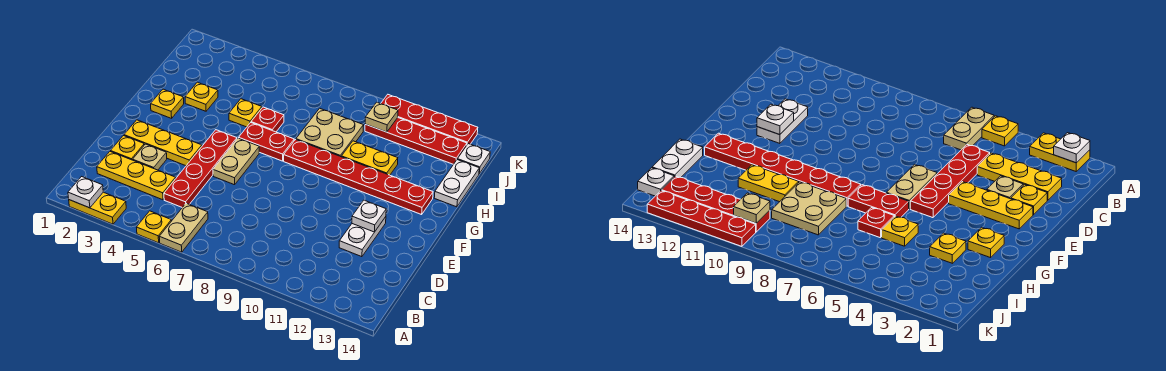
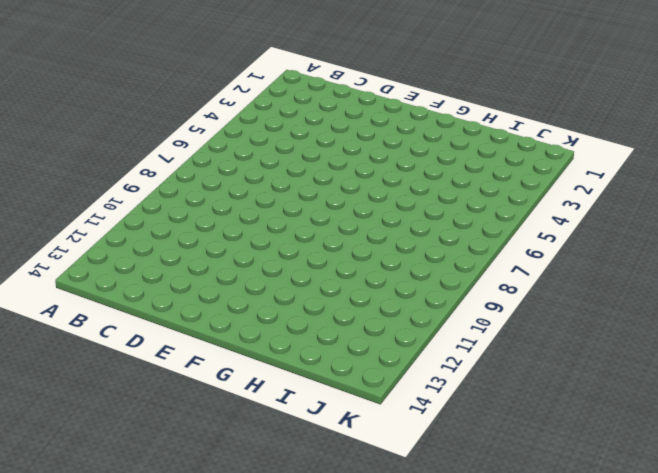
none -> yellow plate A2:A3 level 1
none -> yellow plate A5 level 1
none -> tan plate A6:B6 level 1

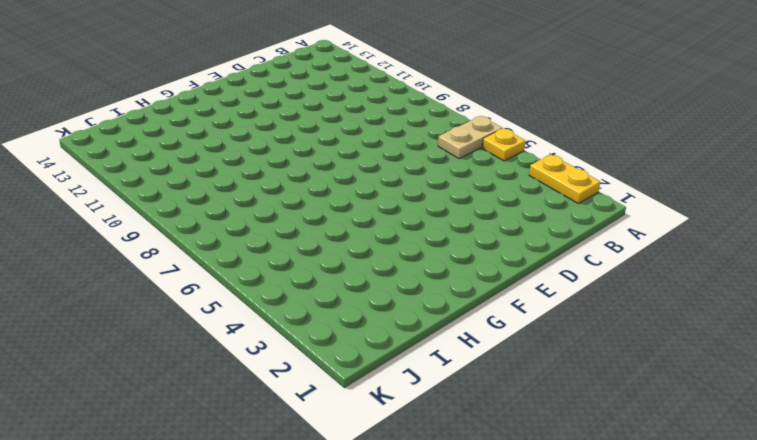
none -> yellow plate C2:C4 level 1
none -> red plate C5:F5 level 1
none -> yellow plate D2 level 1

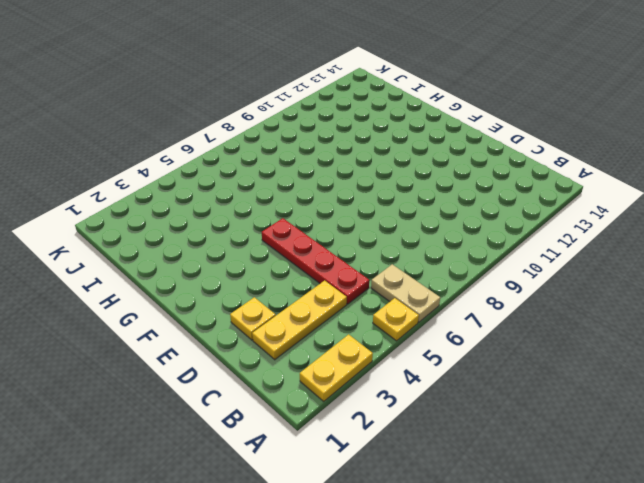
none -> tan plate D3 level 1
none -> white plate D12:E12 level 1
none -> yellow plate E2:E4 level 1

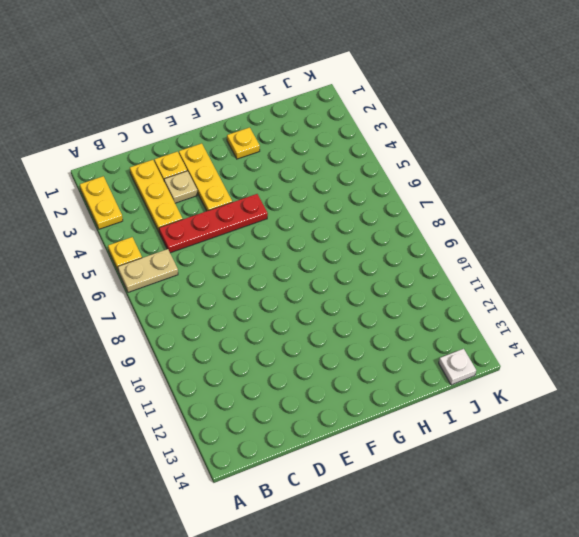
none -> white plate D12:E12 level 1
none -> tan plate E6:F6 level 1
none -> red plate G6:G7 level 1

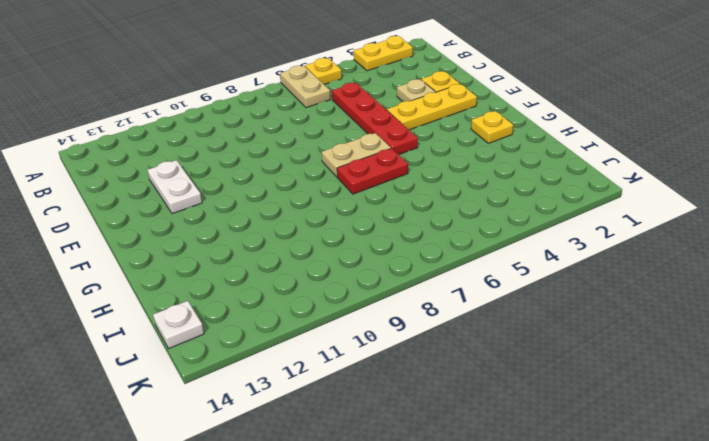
tan plate F6:F7 level 1 -> tan plate E6:F6 level 1
none -> yellow plate C2:C4 level 1
none -> red plate G8:G13 level 1
none -> yellow plate H3 level 1

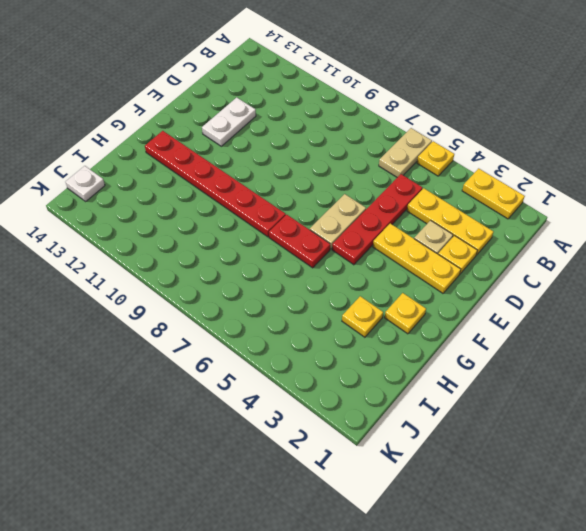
none -> yellow plate H5 level 1
none -> red plate H6 level 1
none -> tan plate H8:I9 level 1

